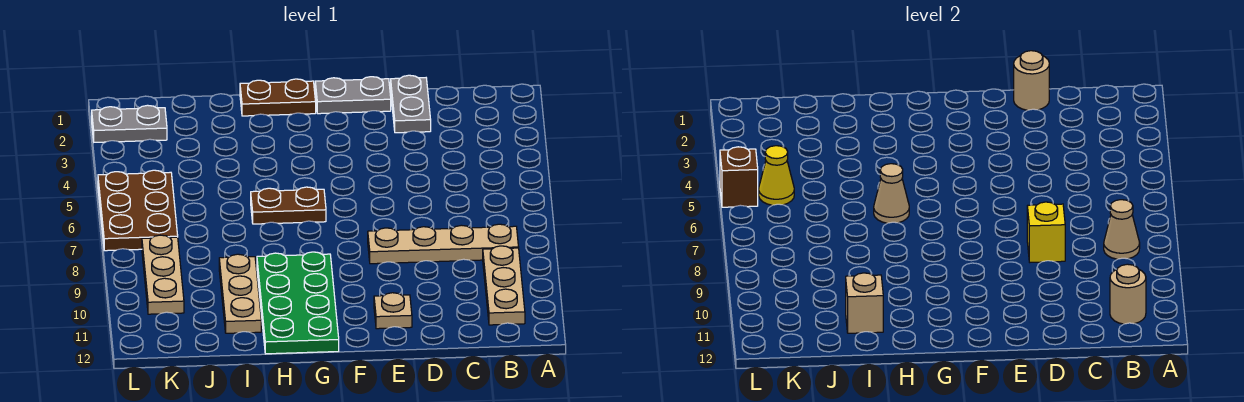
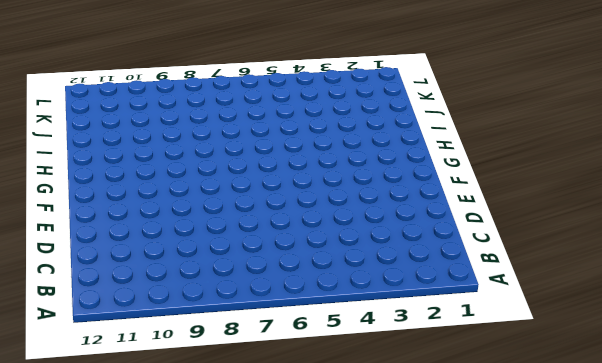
none -> tan plate B8:E8 level 1
none -> tan plate B9:B11 level 1
none -> grey plate D1:D2 level 1

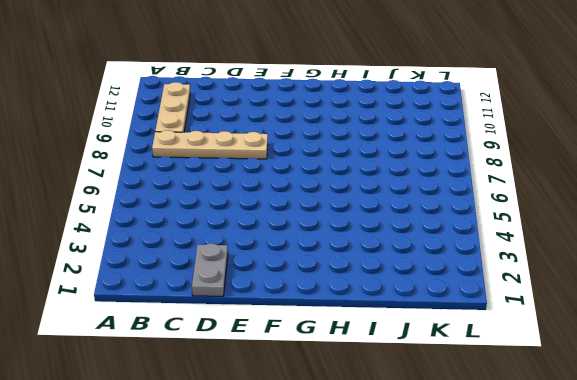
none -> grey plate E1:F1 level 1
none -> tan plate E11 level 1
none -> brown plate G1:H1 level 1

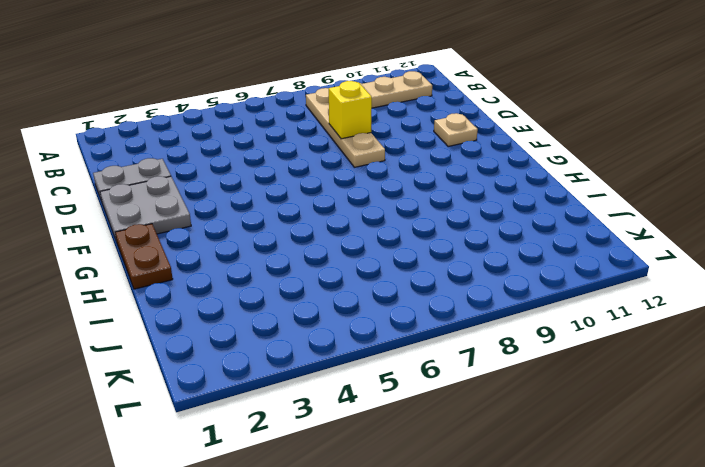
grey plate E1:F2 level 1 -> grey plate E1:F1 level 1
none -> brown plate G6:H6 level 1
none -> green plate G9:H12 level 1
none -> tan plate I9:I11 level 1

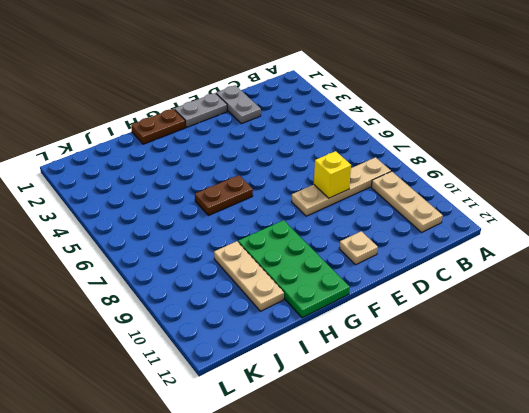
none -> grey plate K2:L2 level 1
none -> brown plate K5:L7 level 1
none -> tan plate K8:K10 level 1

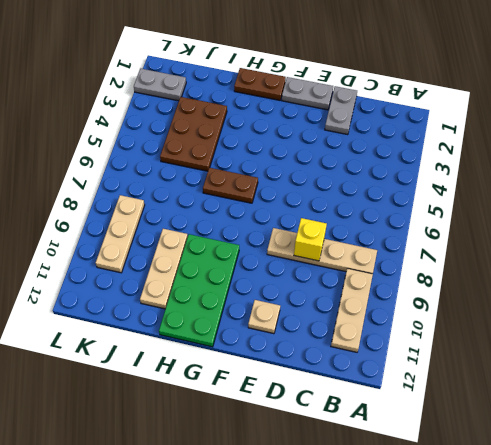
brown plate I3:J5 level 1 -> brown plate K5:L7 level 1
none -> tan cone B8 level 2
none -> tan round brick B11 level 2
none -> tan round brick D1 level 2

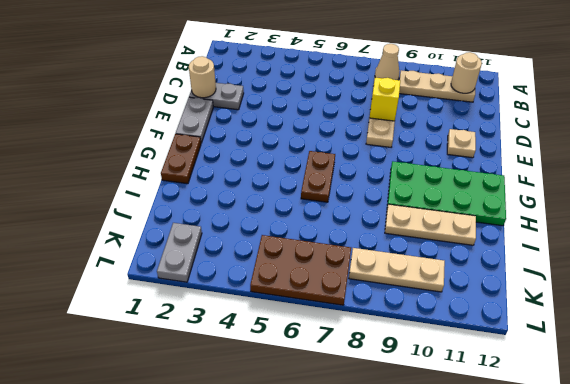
none -> tan cone H6 level 2
none -> tan brick I11 level 2
none -> yellow cone K5 level 2

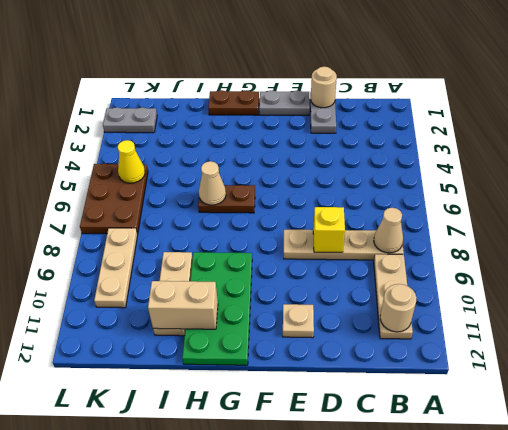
tan brick H11:I11 level 2 -> tan brick I11 level 2
none -> brown brick L5 level 2

